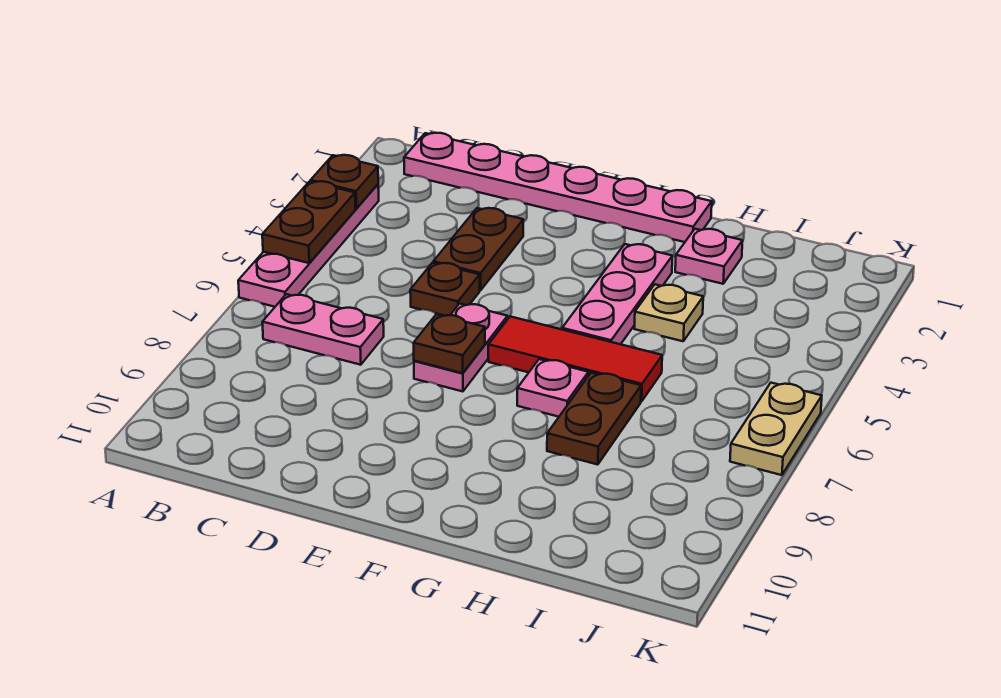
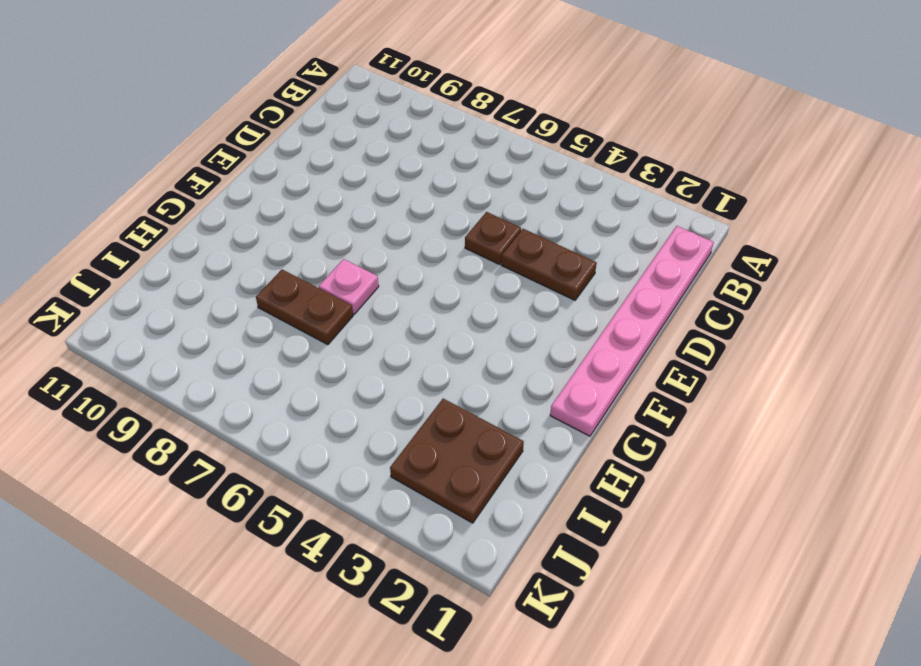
brown plate I2:J3 level 1 -> none
none -> pink plate A3:A6 level 1
none -> pink plate B7:C7 level 1
none -> pink plate E6:E7 level 1

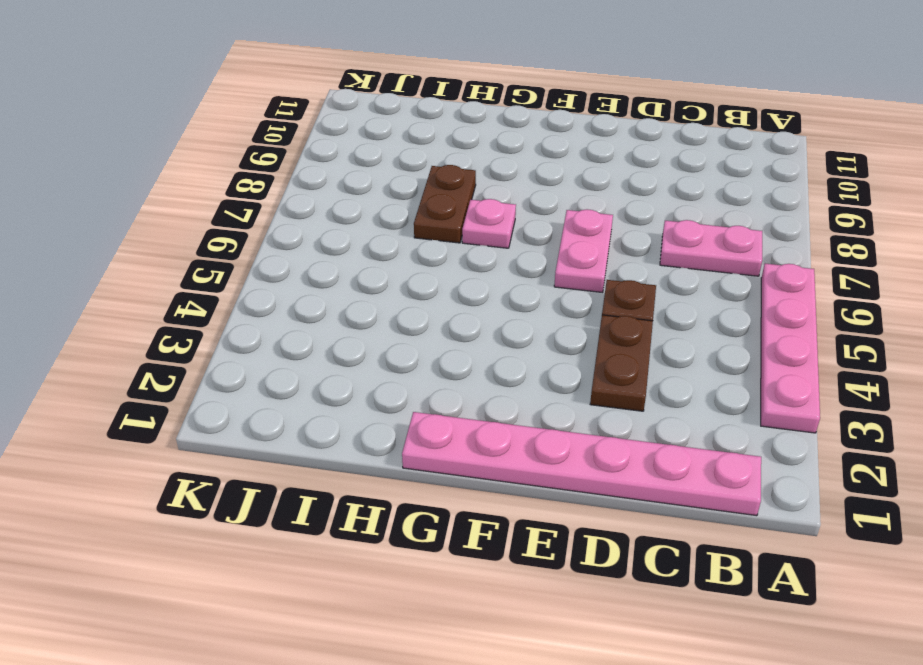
none -> red tile F6:H6 level 1
none -> pink plate G3:G5 level 1
none -> pink plate H2 level 1

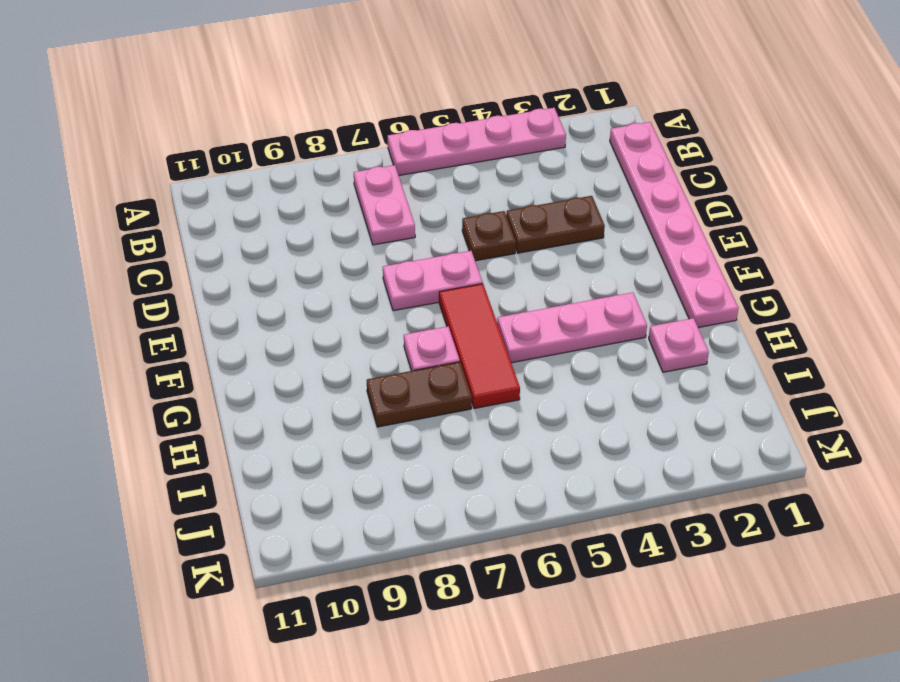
none -> tan plate H4 level 1
none -> tan plate K6:K7 level 1
none -> brown plate A3 level 2

